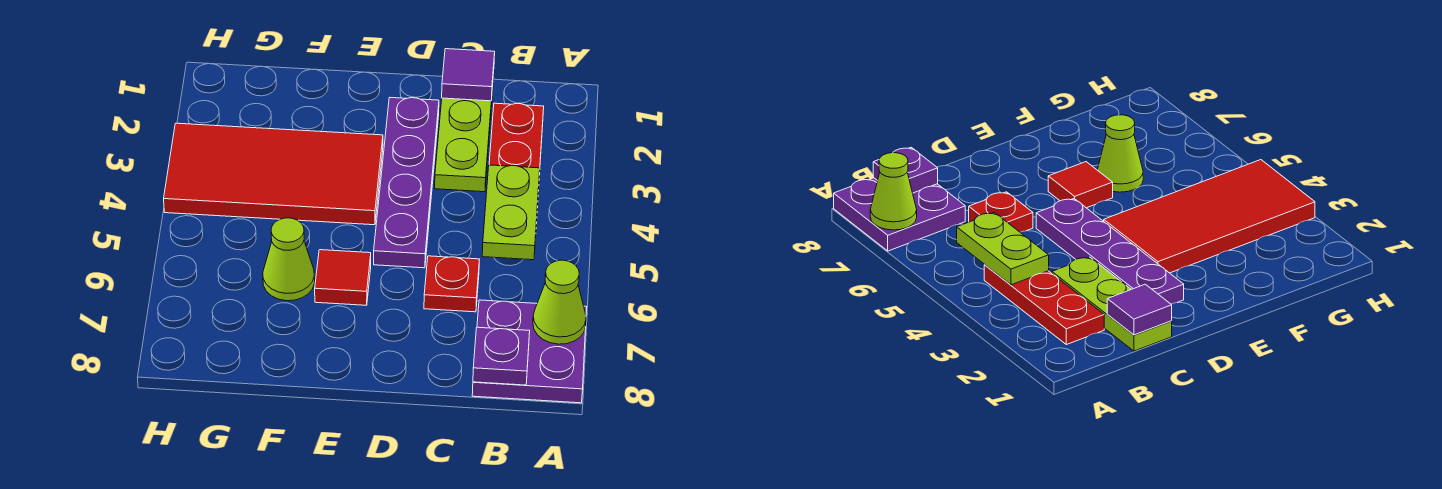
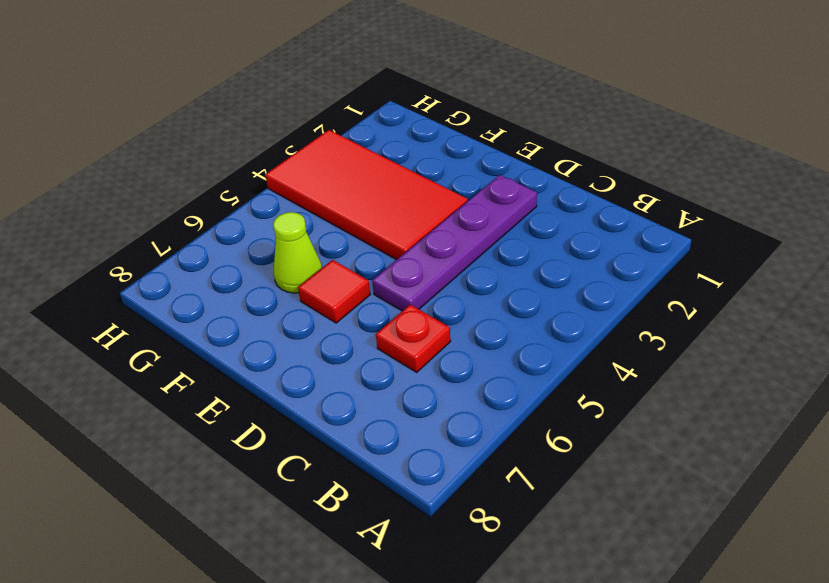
none -> purple plate A7:B8 level 1
none -> red plate B2:B4 level 1
none -> lime plate C1:C3 level 1

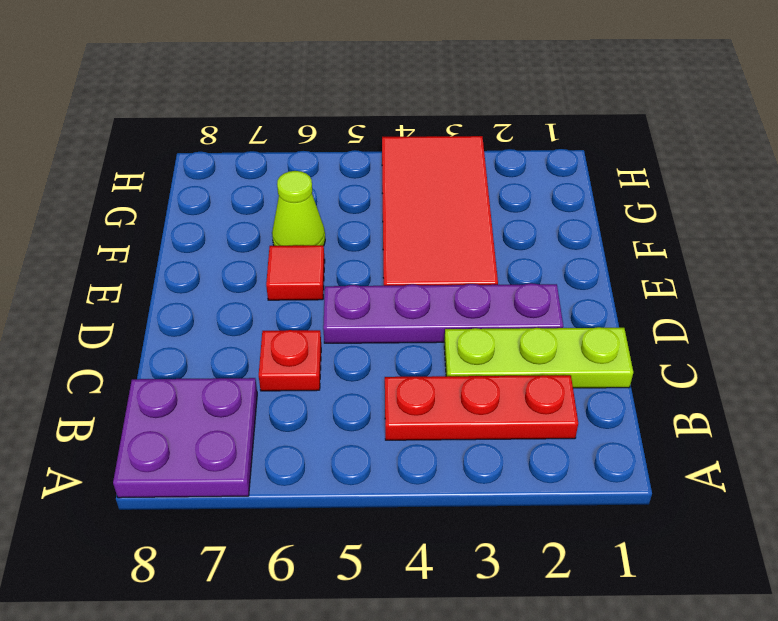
none -> lime cone A7 level 2
none -> lime plate B4:B5 level 2
none -> purple plate B8 level 2

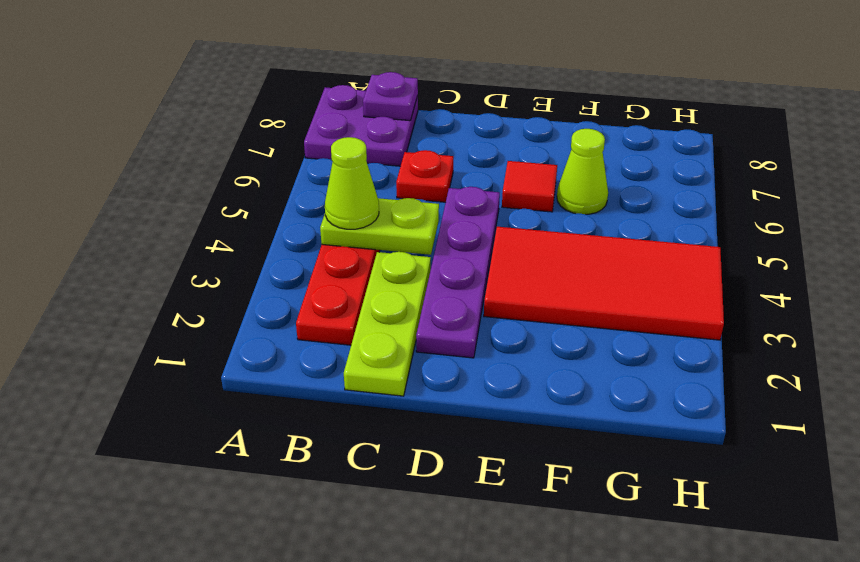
lime plate B4:C4 level 2 -> lime plate B4:B5 level 2
lime cone B4 level 3 -> lime cone A7 level 2
none -> purple tile C1 level 2

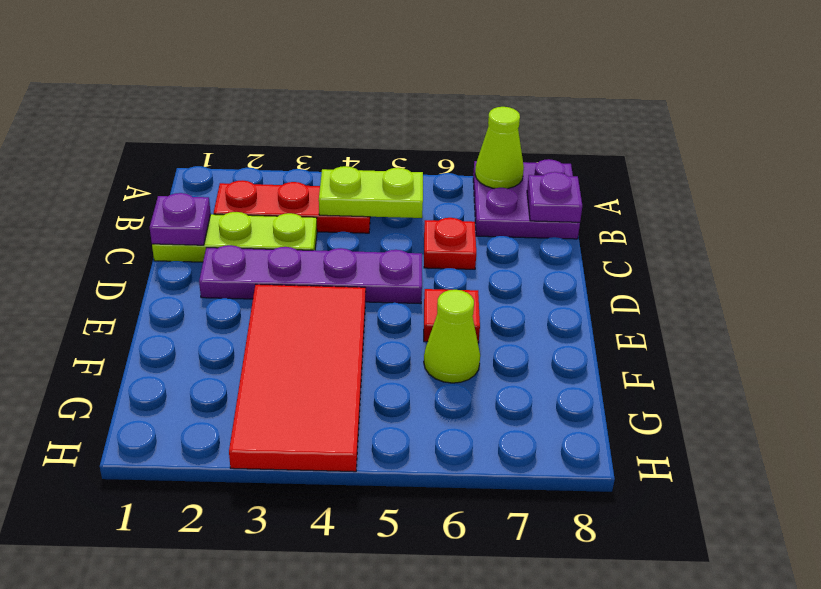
purple plate C1 level 2 -> purple tile C1 level 2

